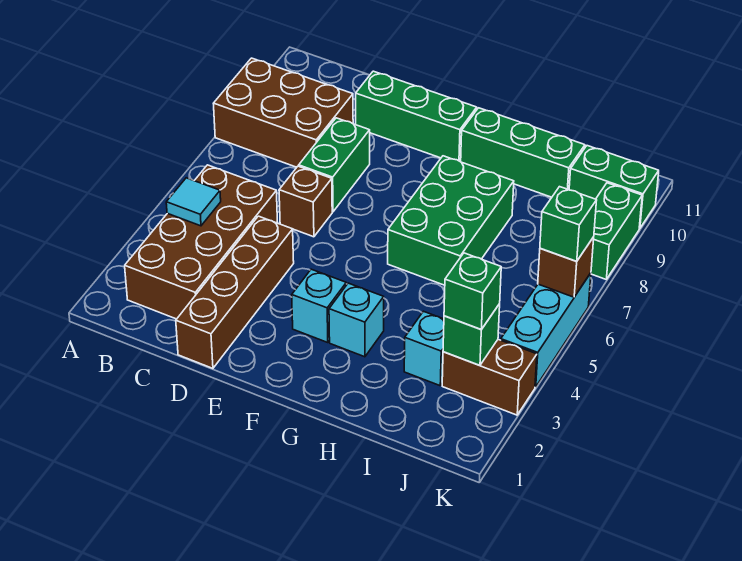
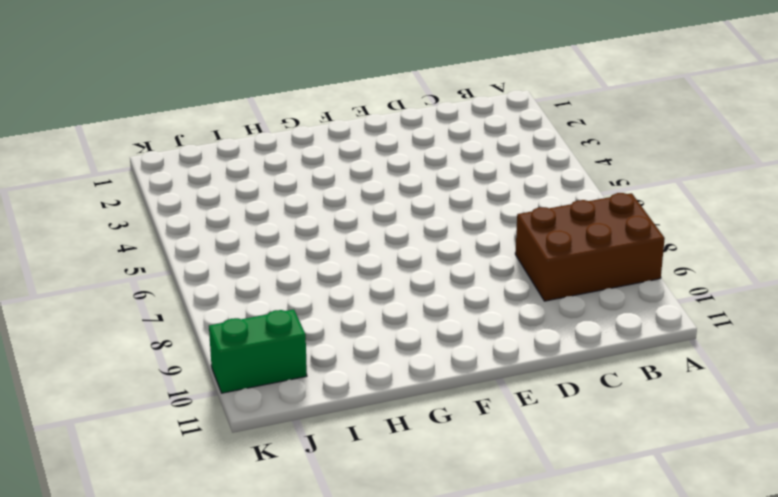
none -> brown brick B2:C5 level 1
none -> brown brick D1:D4 level 1
none -> brown brick D6 level 1

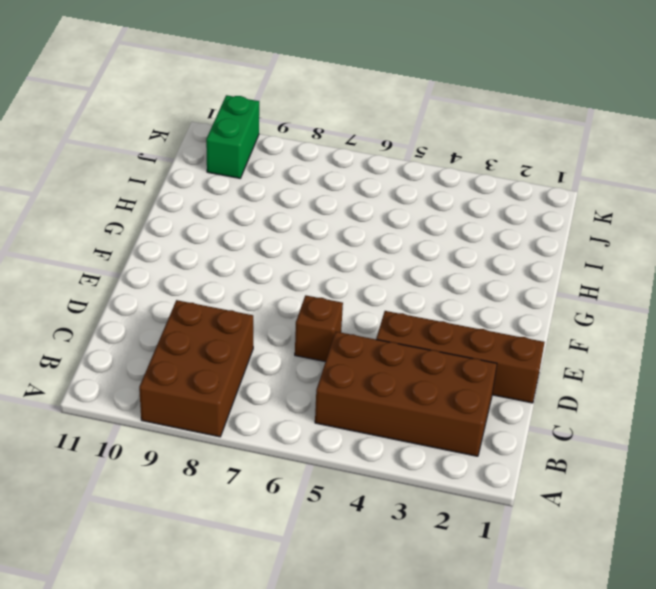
none -> green brick D7:D8 level 1
none -> green brick D10:F10 level 1
none -> cyan brick F3 level 1

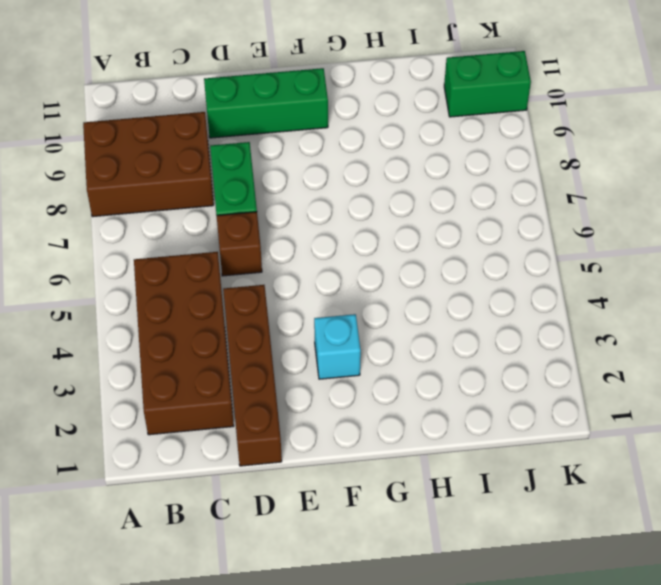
none -> cyan brick G3 level 1
none -> green brick G6:H8 level 1
none -> green brick G10:I10 level 1

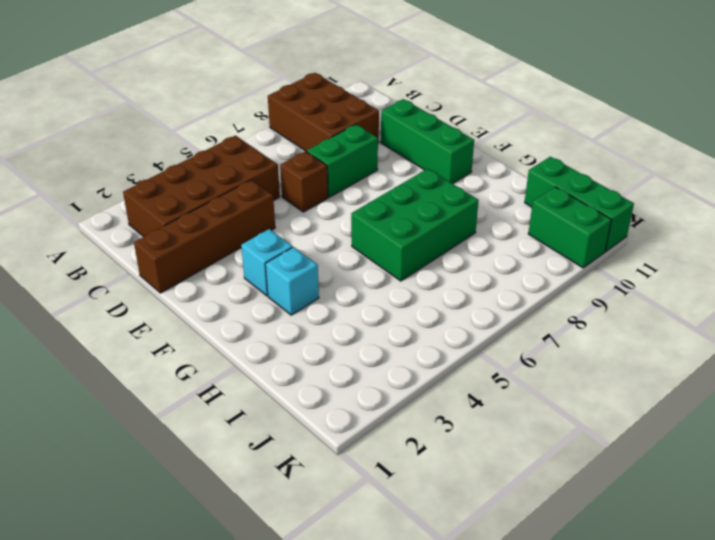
green brick I11:K11 level 1 -> green brick G10:I10 level 1
none -> cyan brick I3 level 1
none -> brown brick J3:K3 level 1
none -> cyan brick K4:K6 level 1

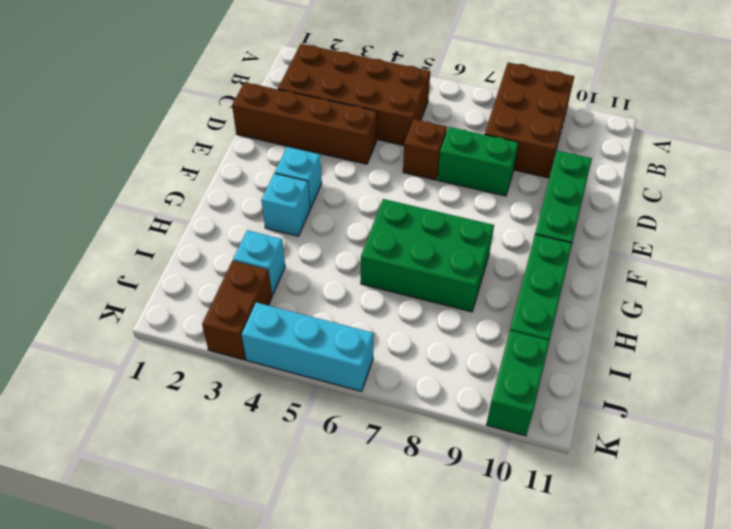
none -> green brick K8:K9 level 1
none -> cyan tile B4 level 2
none -> green brick J3 level 2

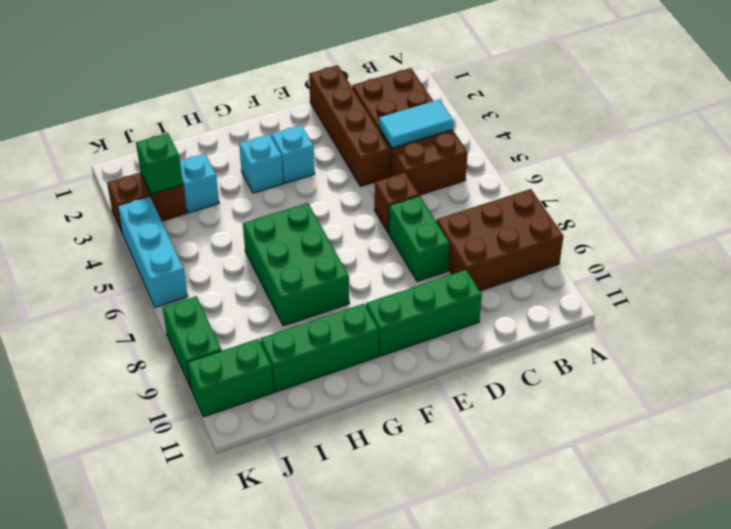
cyan tile B4:C4 level 2 -> cyan tile B4 level 2
none -> brown brick K6 level 2
none -> green brick J3 level 3
none -> green brick K6 level 3

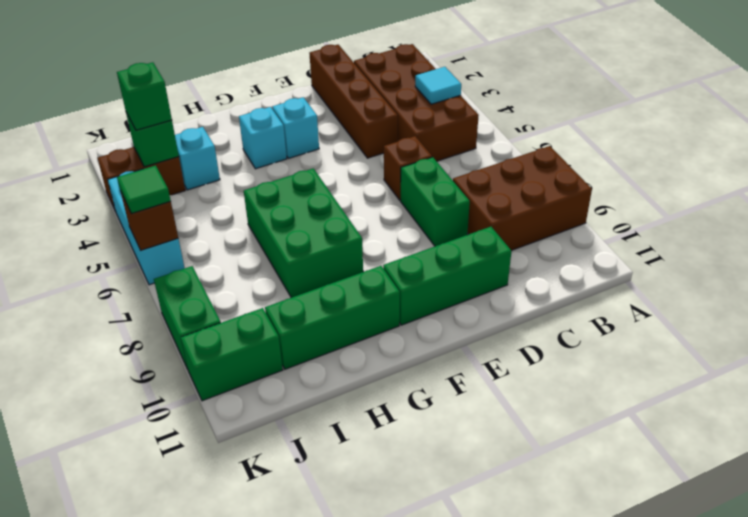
green tile K6 level 3 -> green brick K6 level 3

